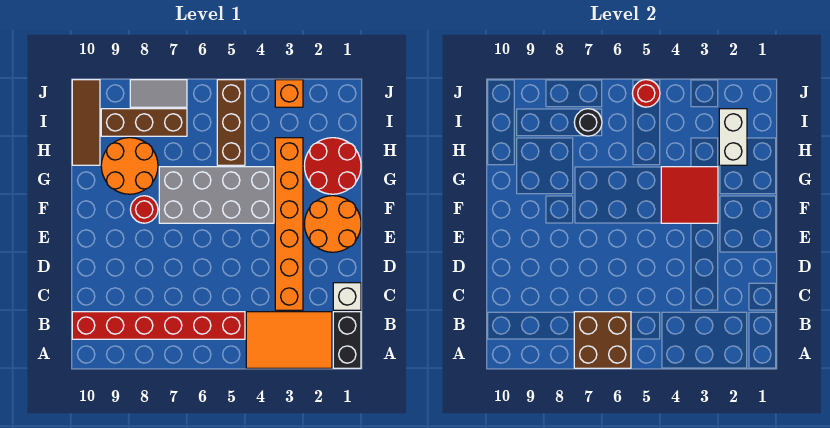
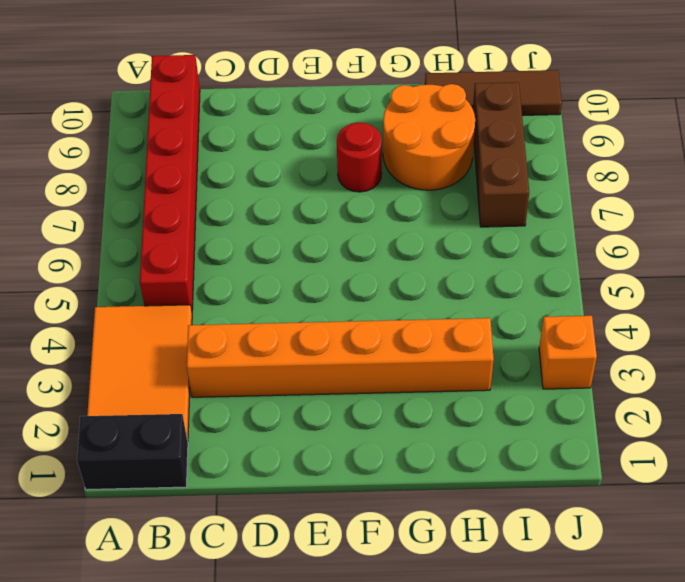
none -> white brick C1 level 1
none -> orange round brick E1:F2 level 1
none -> grey brick F4:G7 level 1

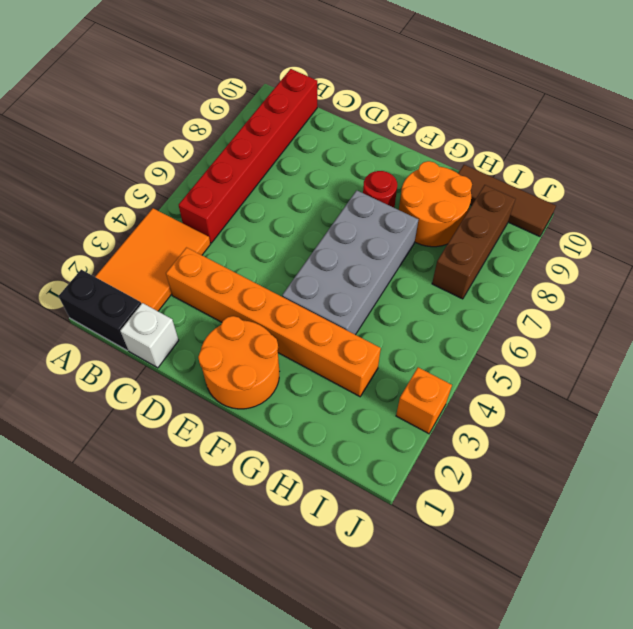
none -> red round brick G1:H2 level 1
none -> brown brick H5:J5 level 1
none -> grey tile J7:J8 level 1

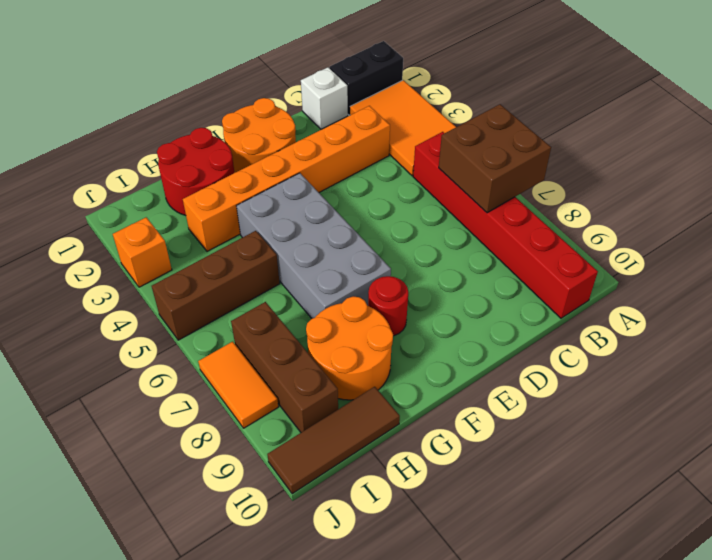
orange tile J7:J8 level 1 -> grey tile J7:J8 level 1
none -> red tile F3:G4 level 2
none -> white brick H2:I2 level 2
none -> black round brick I7 level 2

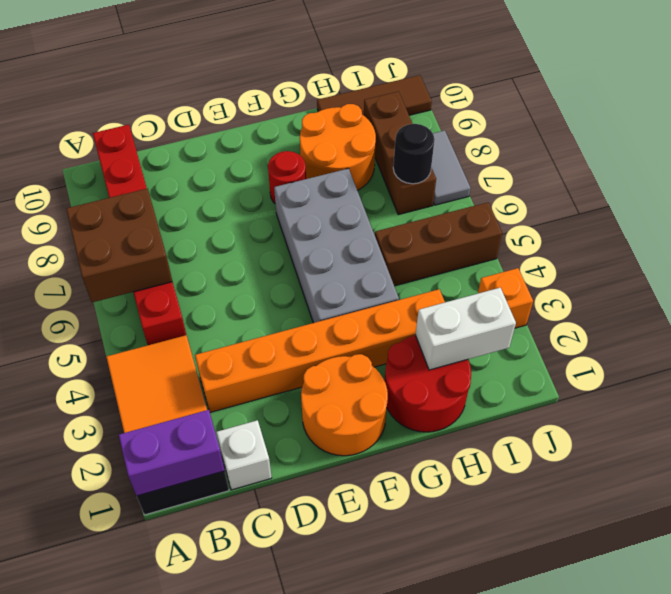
purple brick A1:B1 level 2 -> none
none -> red tile F3:G4 level 2
none -> red round brick J5 level 2

